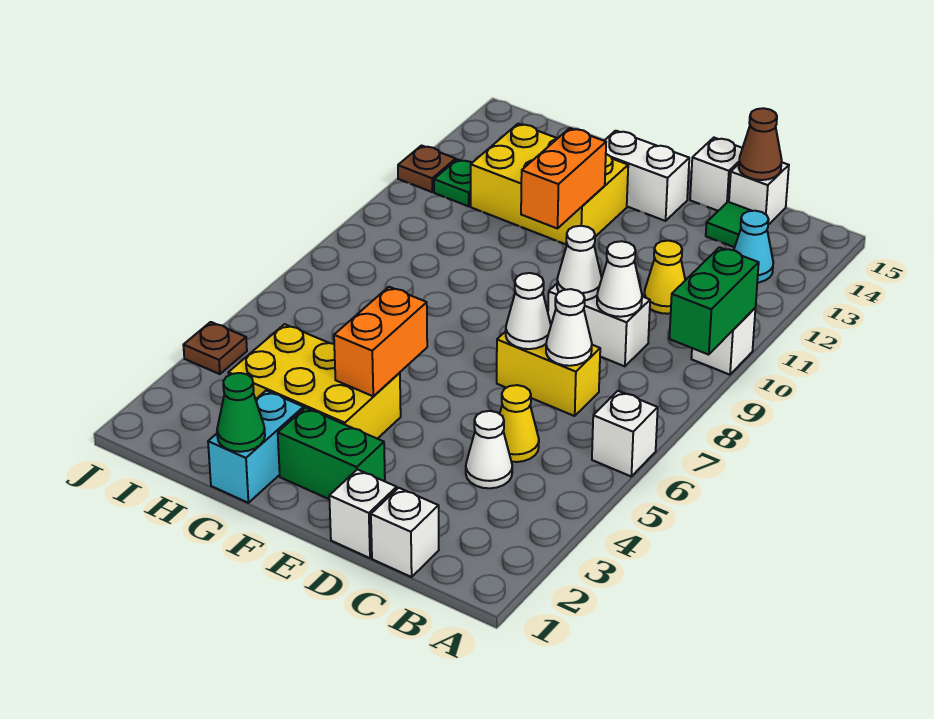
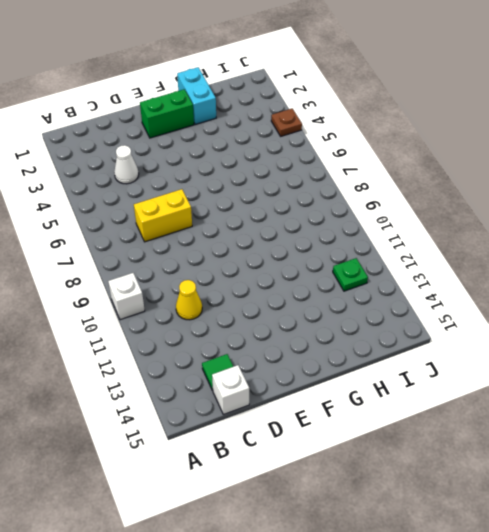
none -> white brick A6 level 1
none -> cyan cone B13 level 1
none -> white brick C1 level 1
none -> yellow cone C5 level 1

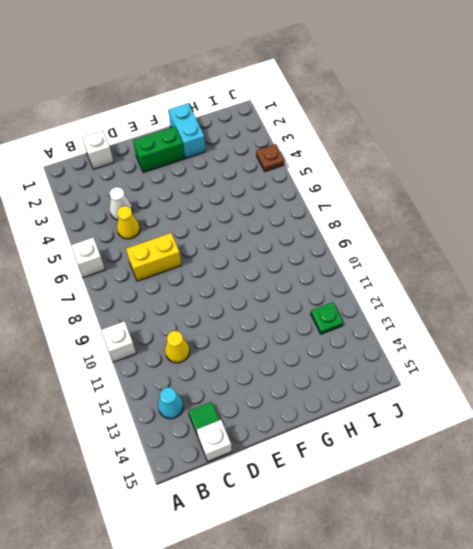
none -> white brick C9:D9 level 1
none -> white brick D1 level 1
none -> white brick D15 level 1
none -> white brick E14:F14 level 1

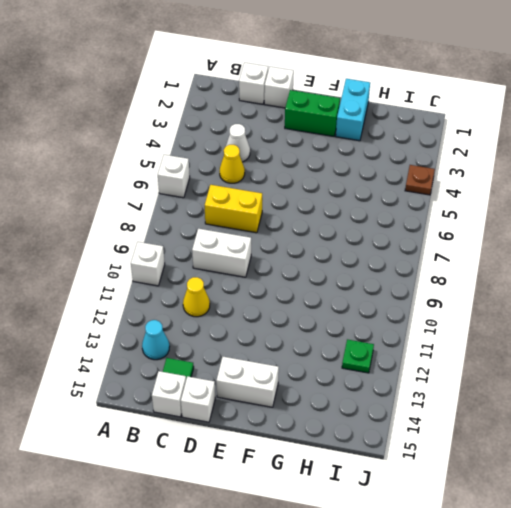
none -> yellow brick F3:H4 level 1
none -> yellow brick F12:H13 level 1
none -> brown plate J12 level 1
none -> green brick A9:A10 level 2

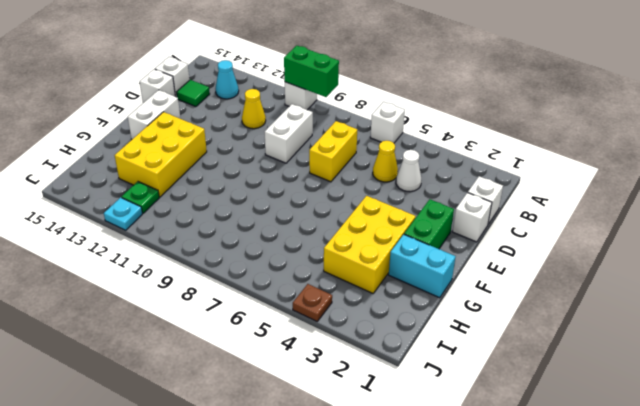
cyan plate J12 level 1 -> brown plate J12 level 1
none -> white cone C7 level 2
none -> white cone C9 level 2
none -> brown cone C15 level 2
none -> white cone D7 level 2

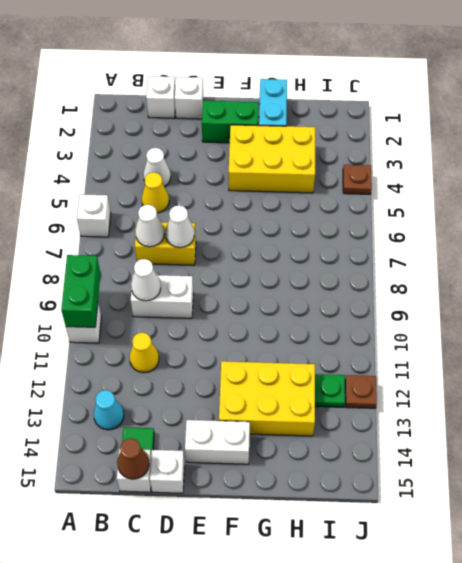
none -> white cone D9 level 2
none -> orange brick F4:F5 level 2
none -> orange brick F11:F12 level 2
none -> green cone G1 level 2

